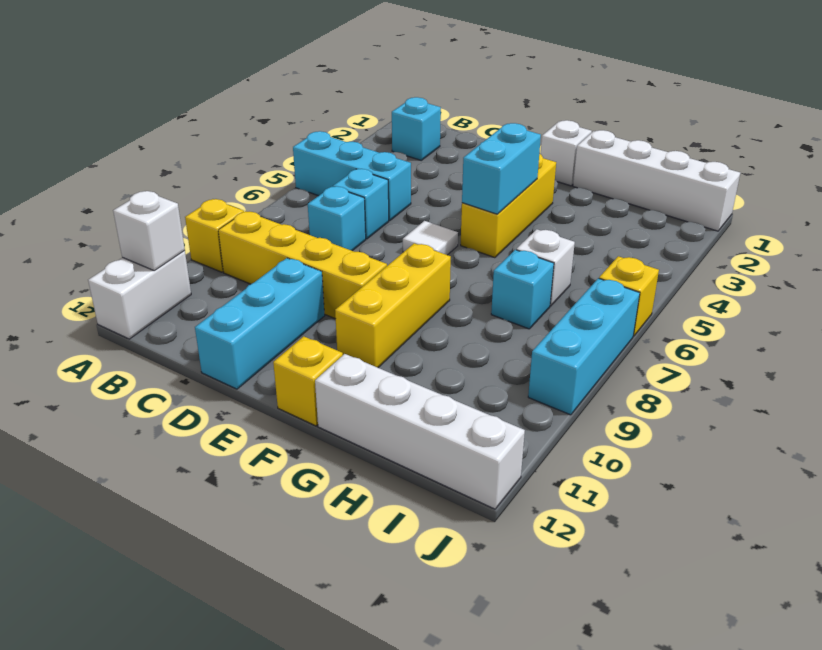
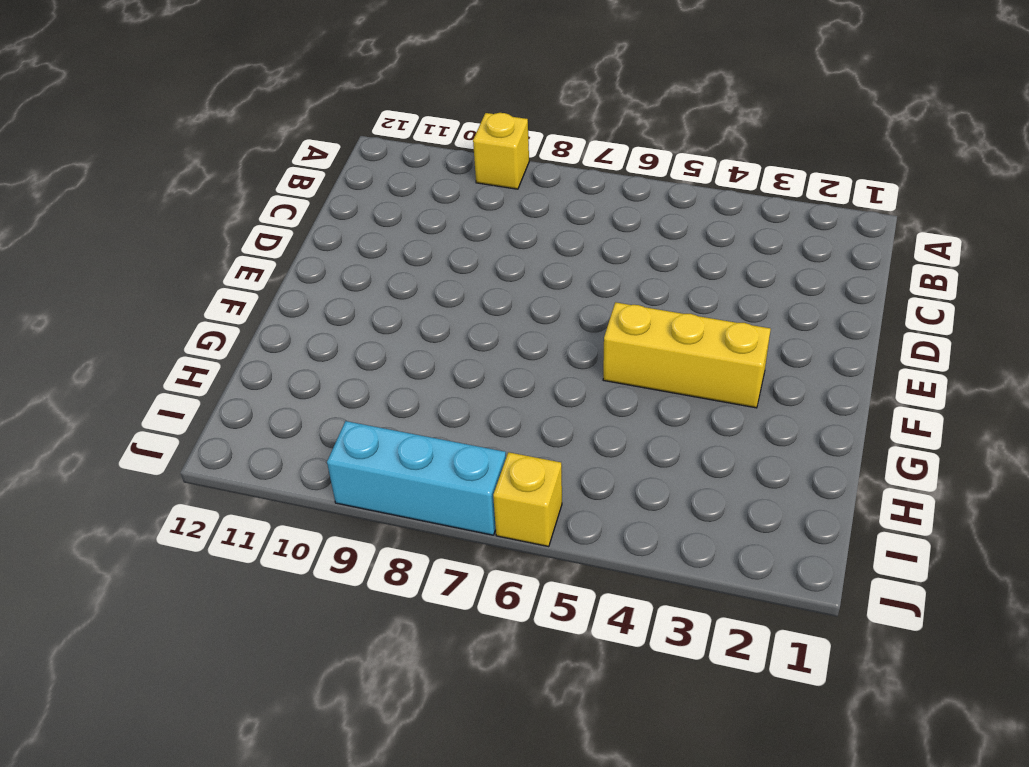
none -> cyan brick A5:C5 level 1
none -> white brick A11:A12 level 1
none -> cyan brick B2 level 1

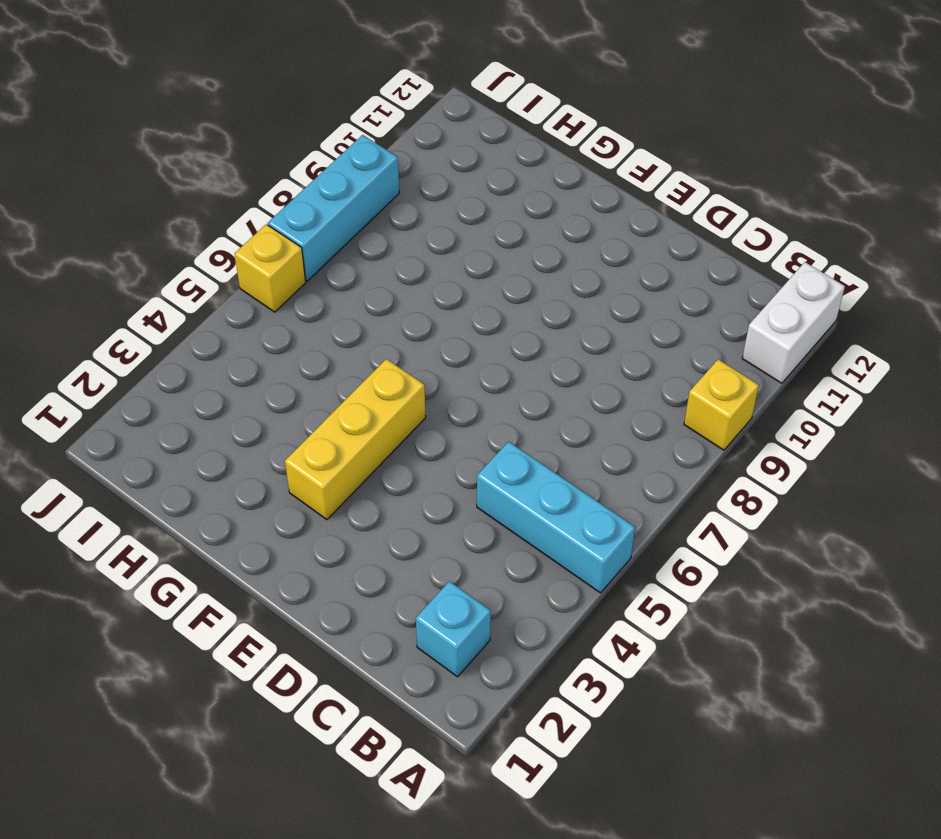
none -> yellow brick B9:E9 level 1
none -> cyan brick C6 level 1
none -> cyan brick C7 level 1

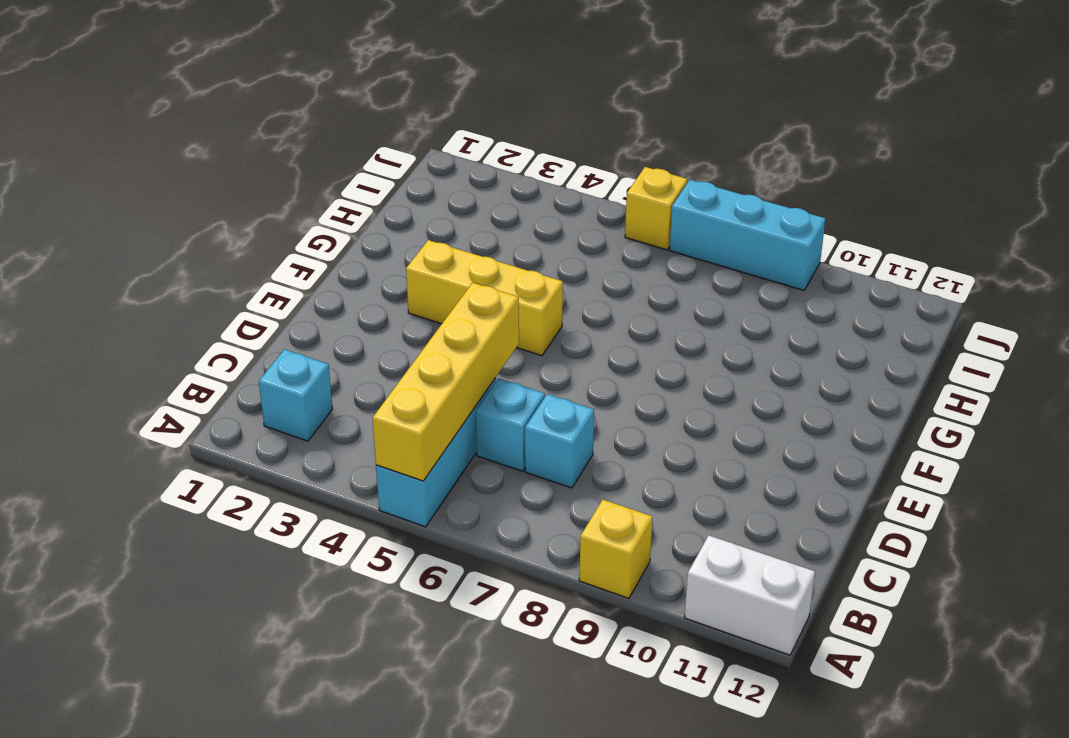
yellow brick A5:D5 level 2 -> yellow brick B9:E9 level 1
none -> cyan brick D10:D12 level 1
none -> white tile E6 level 1
none -> white brick F1 level 1

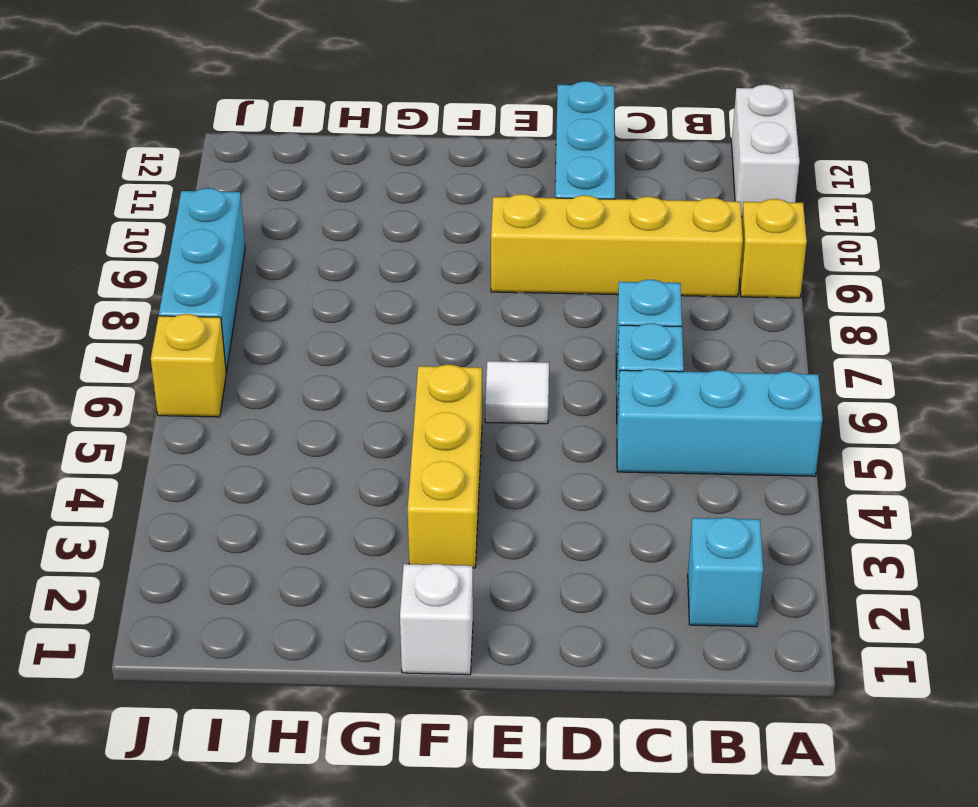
none -> yellow brick F8:F10 level 1
none -> yellow brick F12 level 1
none -> white brick G1:J1 level 1

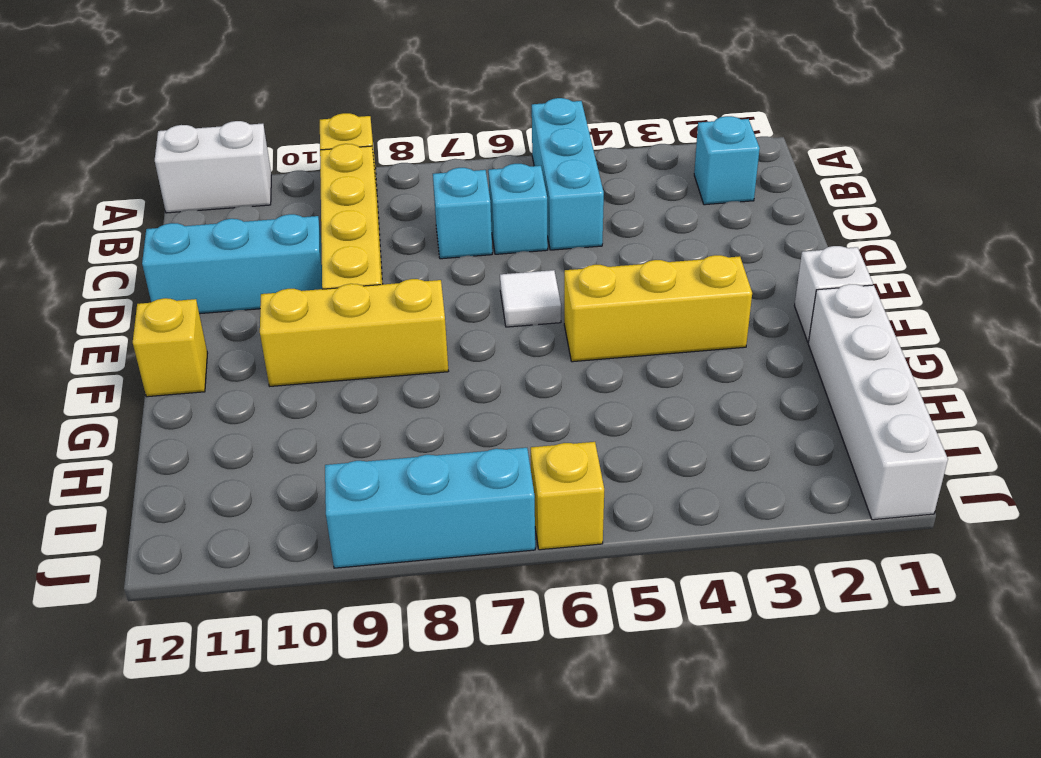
none -> white brick G12:J12 level 1
none -> white brick H6 level 1
none -> cyan brick H7 level 1

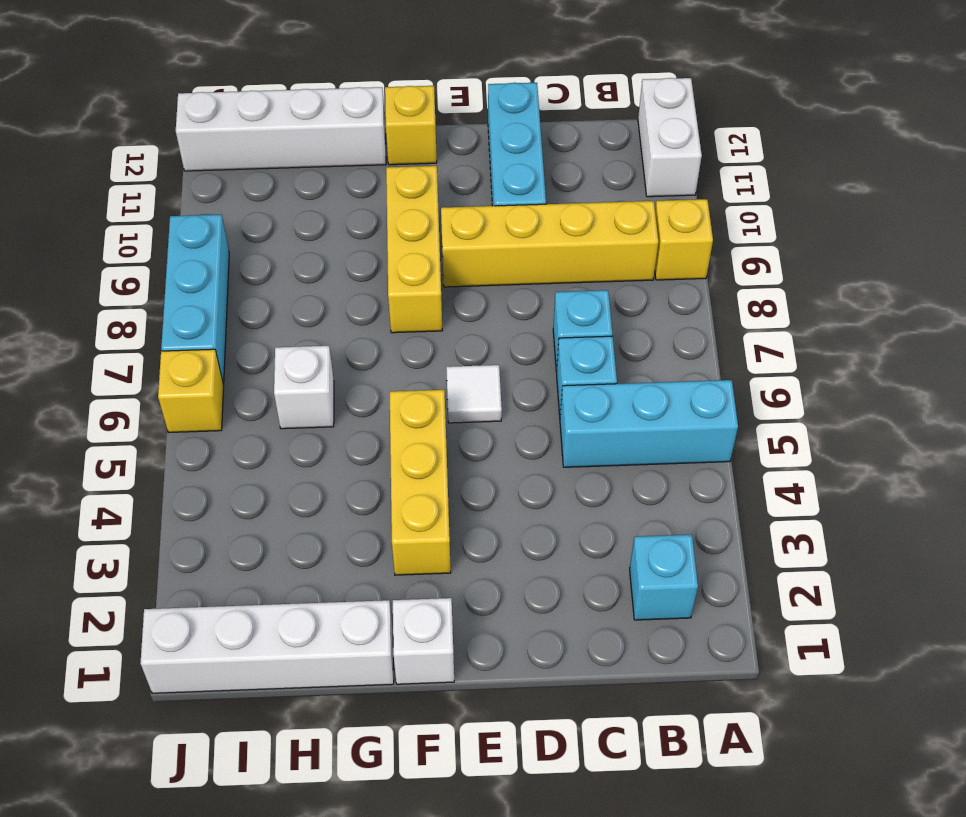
none -> cyan brick H7 level 1
none -> white brick A11 level 2
none -> cyan brick F4:F5 level 2

